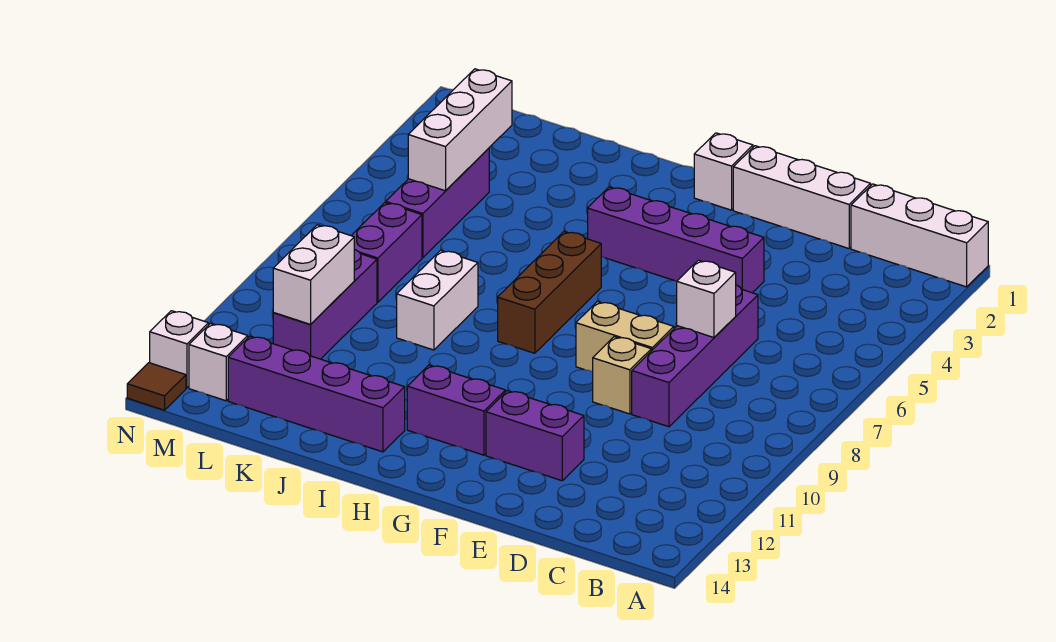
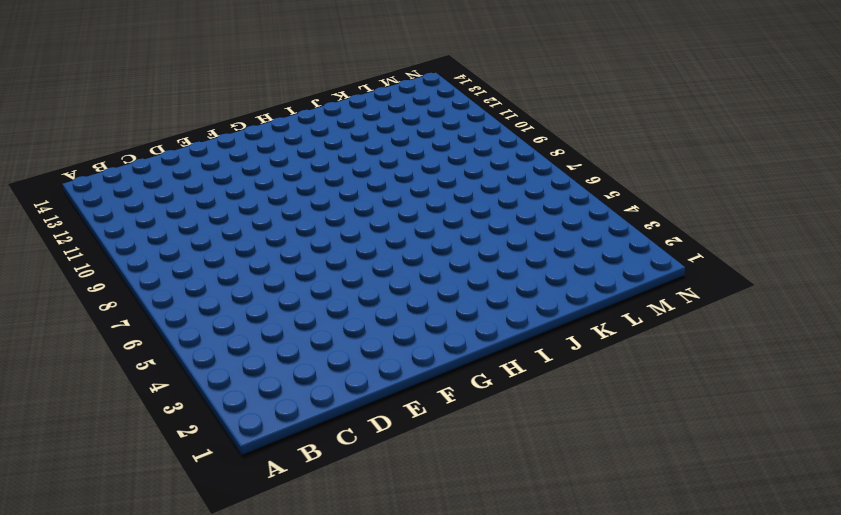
none -> white brick A1:C1 level 1
none -> white brick D1:F1 level 1
none -> purple brick D6:D9 level 1

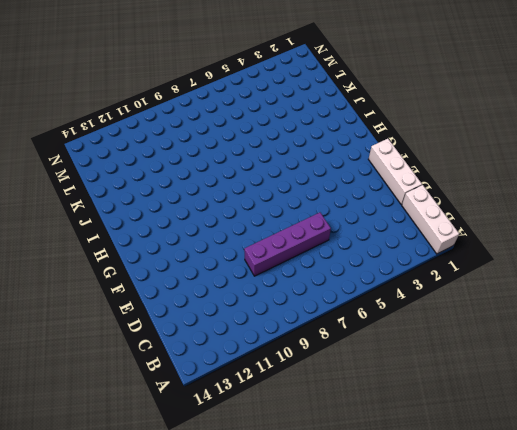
none -> purple brick E4:H4 level 1
none -> tan brick E8:F8 level 1
none -> tan brick E9 level 1

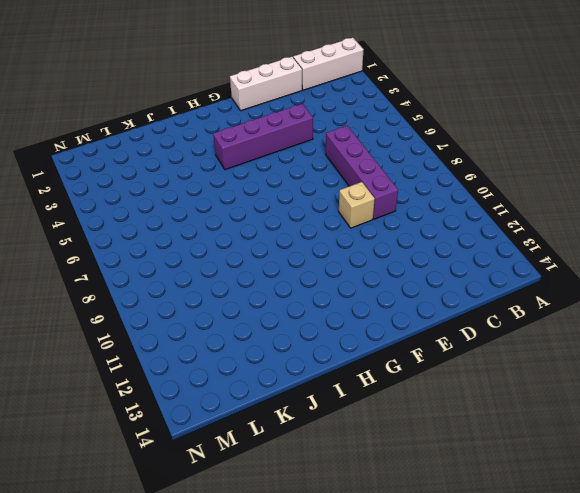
none -> tan brick E8:F8 level 1
none -> purple brick E12:F12 level 1
none -> white brick G1 level 1

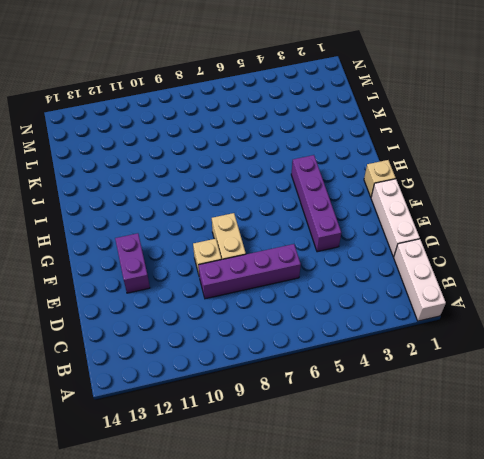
tan brick G1 level 1 -> white brick G1 level 1
none -> purple brick G12:H12 level 1
none -> brown brick H6:H8 level 1
none -> purple brick I13:L13 level 1

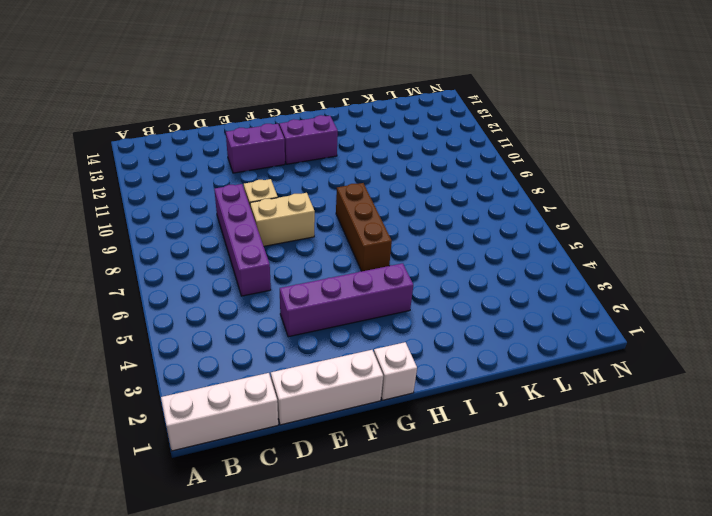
none -> purple brick I13:L13 level 1
none -> white brick J8:J9 level 1
none -> purple brick L4:L6 level 1

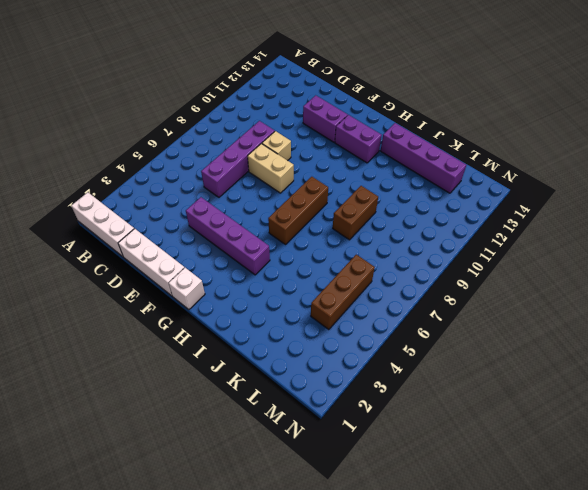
brown brick J8:J9 level 1 -> white brick J8:J9 level 1
brown brick L4:L6 level 1 -> purple brick L4:L6 level 1
none -> purple brick L7:L8 level 1
none -> purple brick L9:L11 level 1
none -> white brick M13 level 1

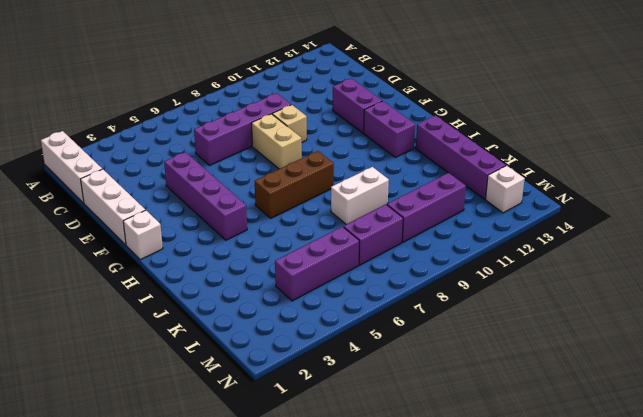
none -> white brick N13 level 1
none -> brown tile N14 level 1
none -> white brick D7 level 2

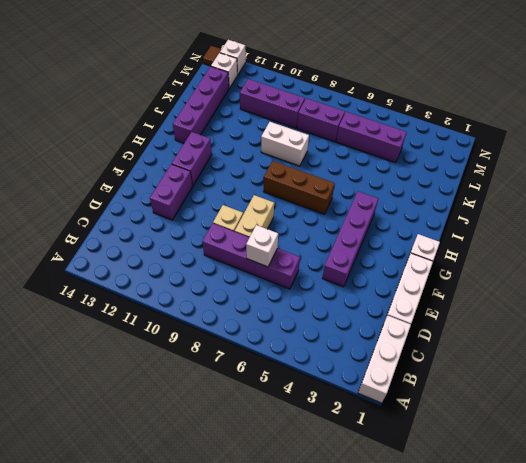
none -> white brick L3:L5 level 2
none -> white brick L10:L11 level 2

